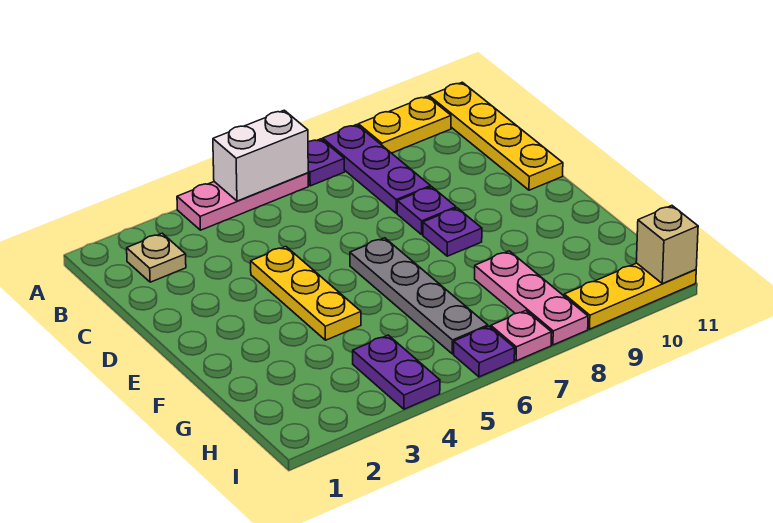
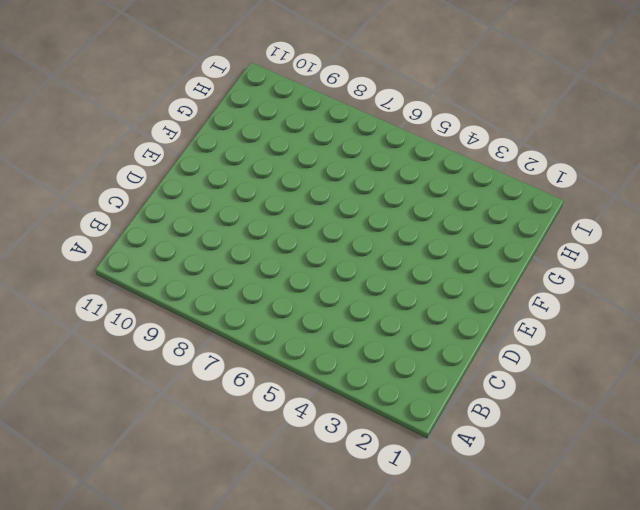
none -> pink plate A4:A6 level 1
none -> purple plate A7 level 1
none -> purple plate A8:C8 level 1

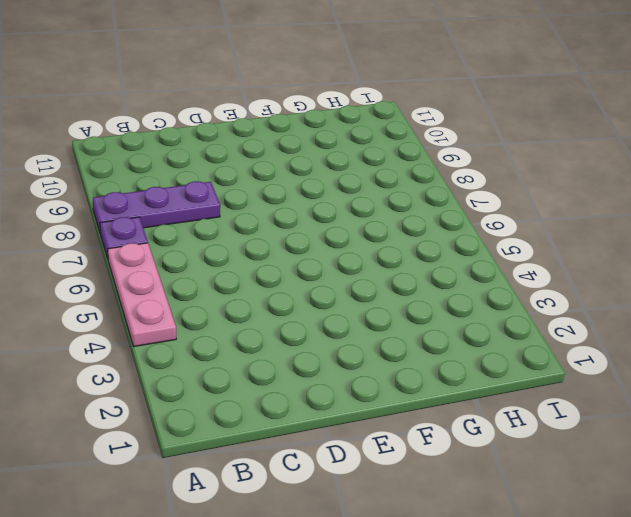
none -> yellow plate A9:A10 level 1
none -> yellow plate A11:D11 level 1
none -> tan plate B2 level 1

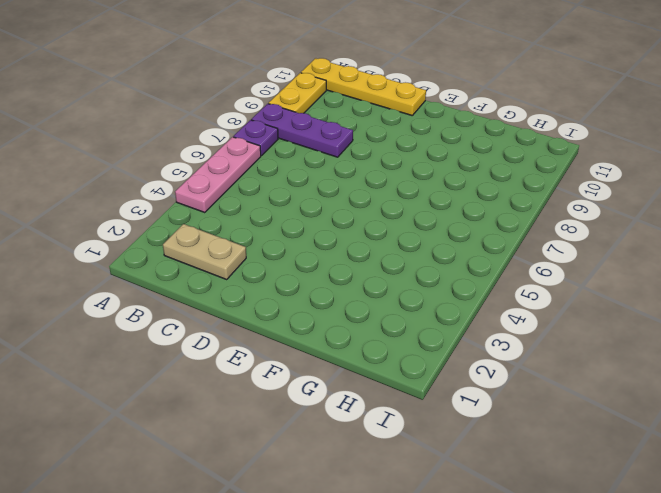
tan plate B2:C2 level 1 -> tan plate B2 level 1
none -> yellow plate D4:F4 level 1
none -> purple plate D8 level 1
none -> grey plate E6:H6 level 1

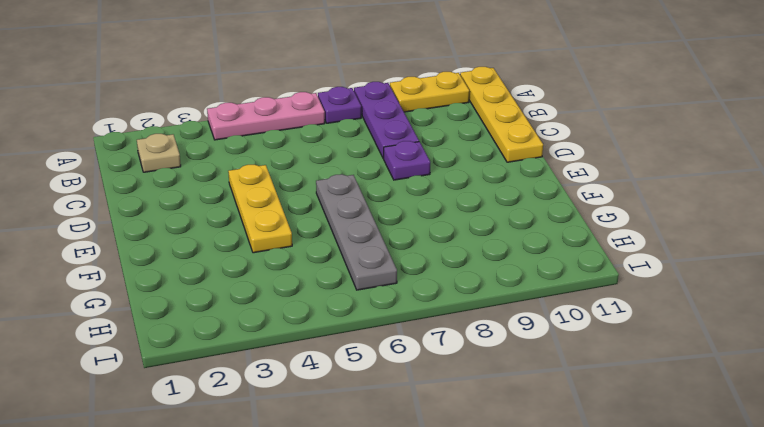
none -> purple plate E8 level 1
none -> pink plate G8:I8 level 1
none -> purple plate H4:I4 level 1

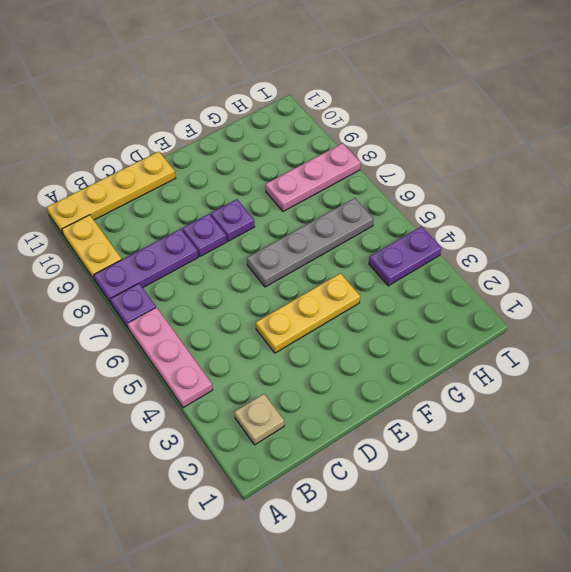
none -> purple plate I6 level 1
none -> pink plate I7 level 1
none -> yellow plate I9:I11 level 1

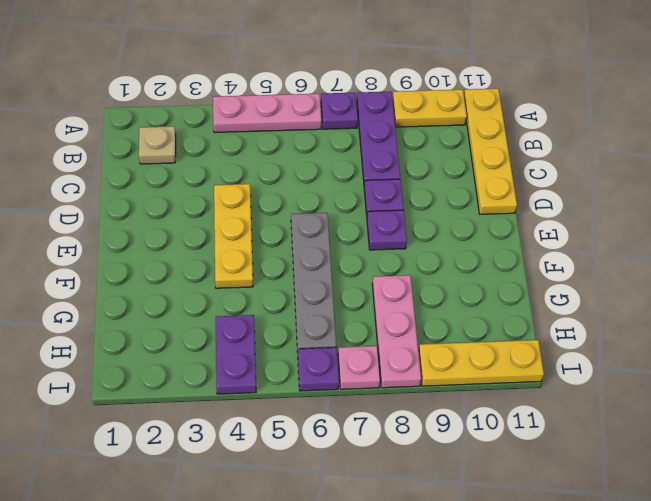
none -> white brick A5:A6 level 2
none -> tan brick I11 level 2

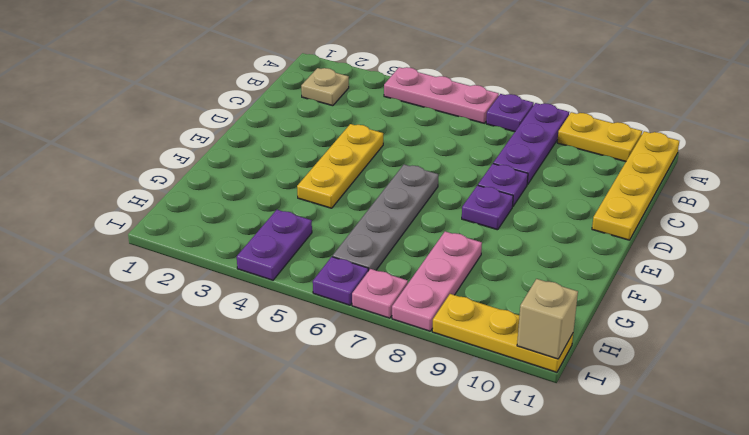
none -> white brick A5:A6 level 2

